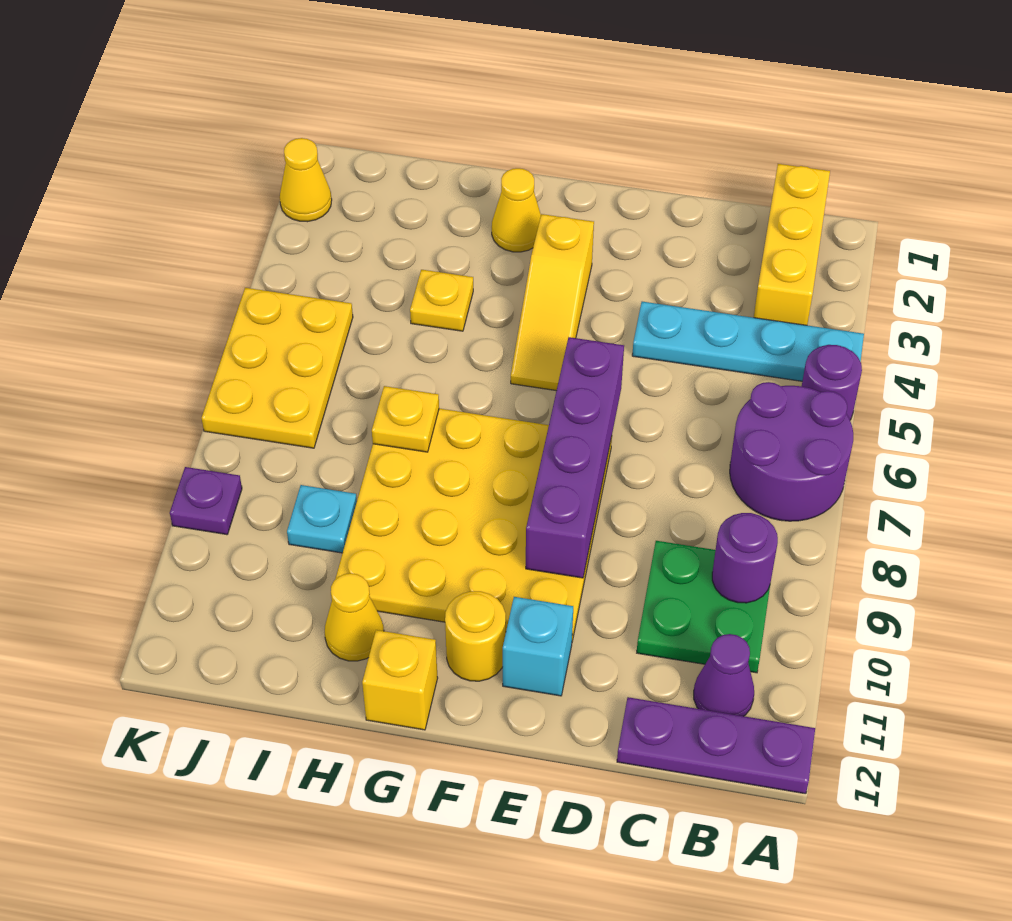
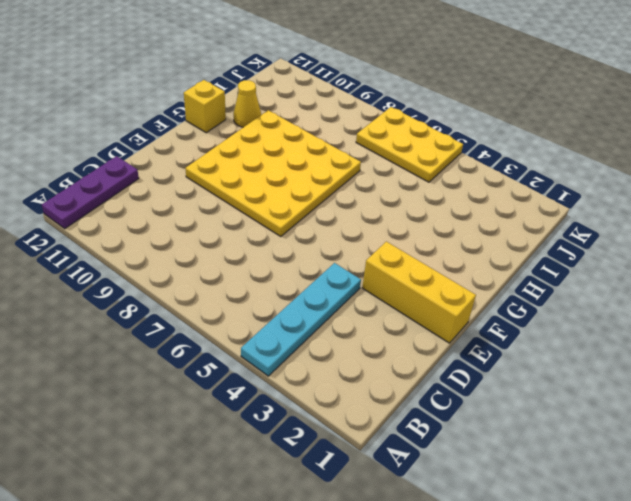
yellow brick E1:E3 level 1 -> yellow brick B1:B3 level 1
none -> purple round brick A5 level 1
none -> purple round brick A6:B7 level 1
none -> green plate B9:C10 level 1

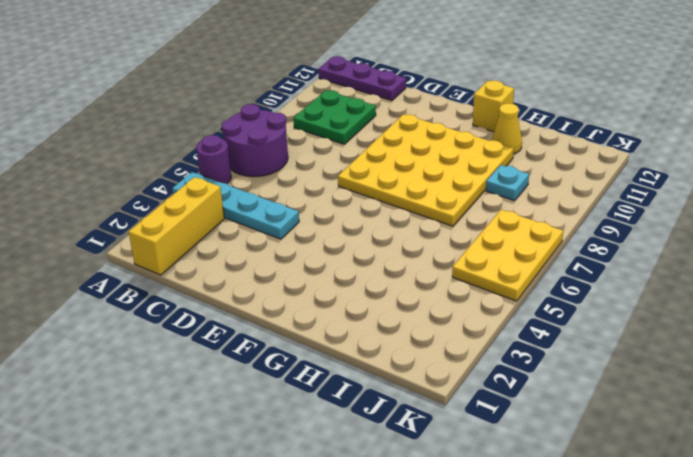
none -> purple cone B11 level 1
none -> cyan brick E11 level 1
none -> yellow slope F3:F5 level 1 top 3

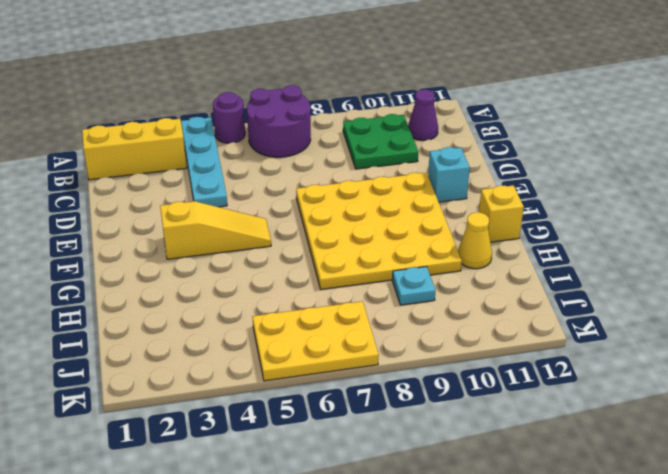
none -> purple plate A12:C12 level 1
none -> yellow round brick F11 level 1
none -> yellow cone G2 level 1

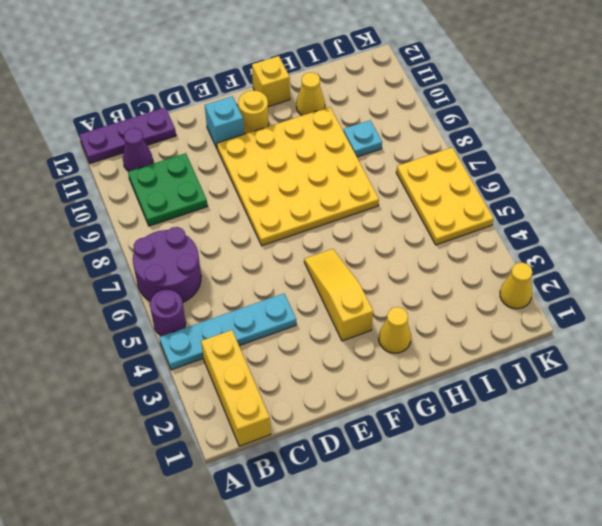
none -> yellow plate H4 level 1
none -> purple plate K9 level 1
none -> purple round brick B9 level 2

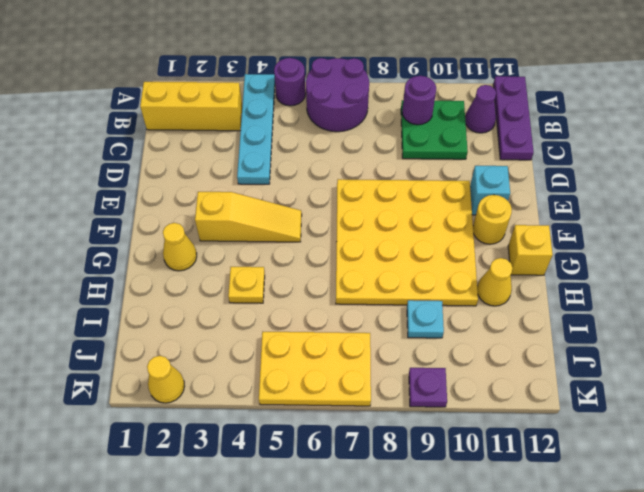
none -> purple brick E6:E9 level 2
none -> yellow plate H7 level 2

